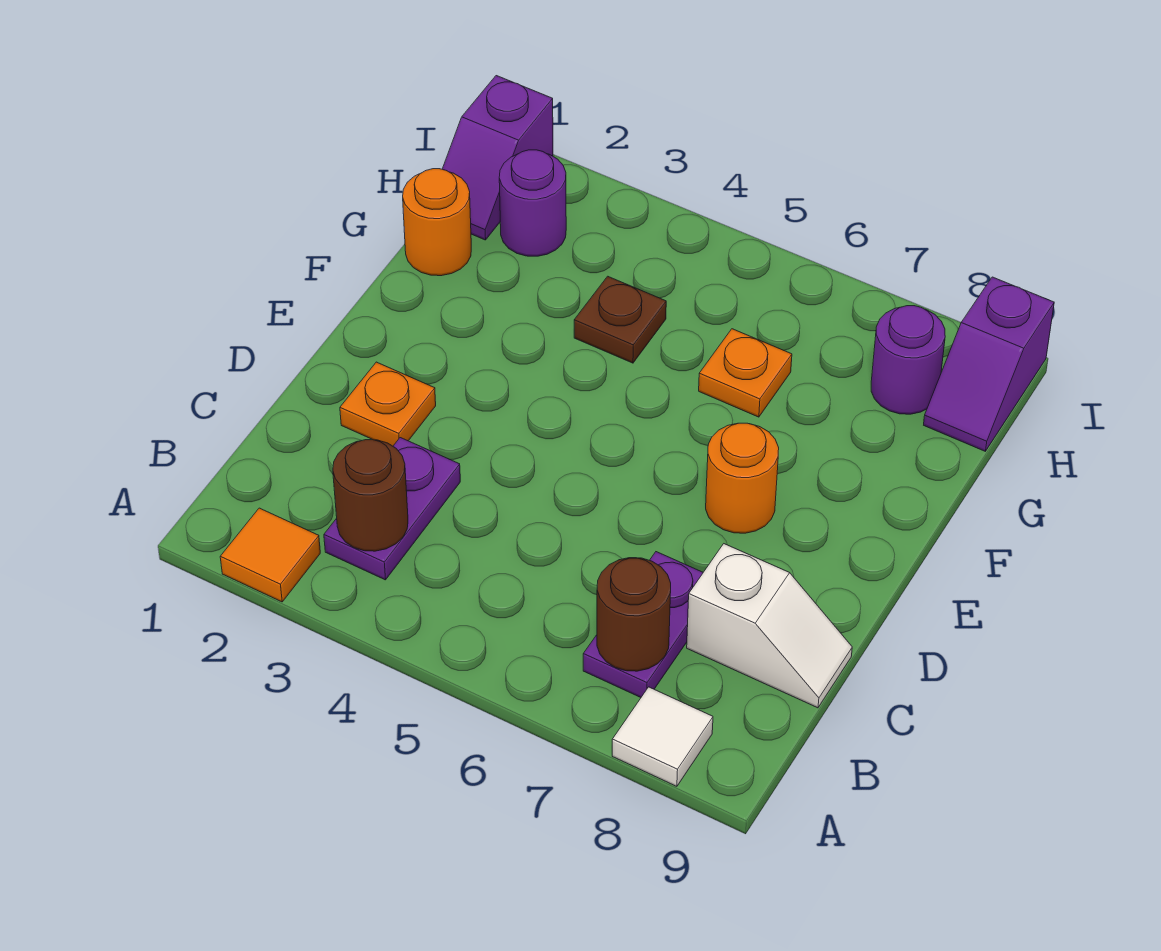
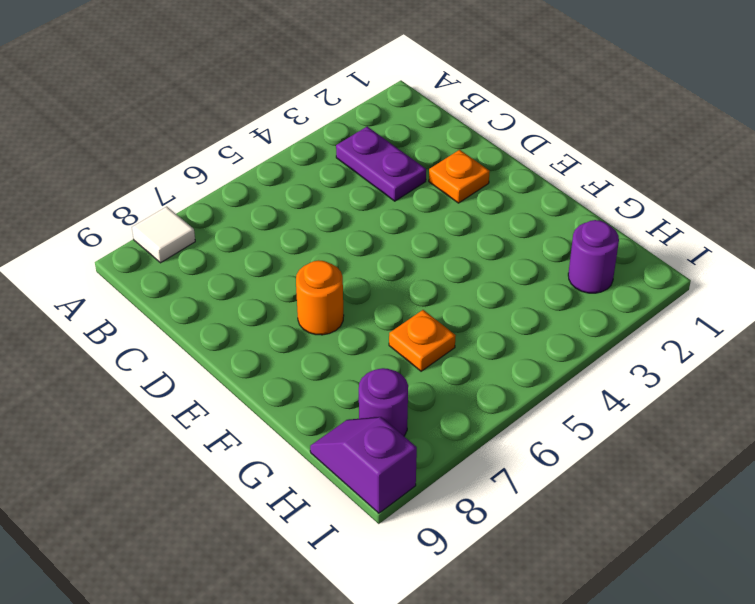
none -> orange tile A2 level 1
none -> purple plate B7:C7 level 1
none -> white slope C8:C9 level 1 top 8

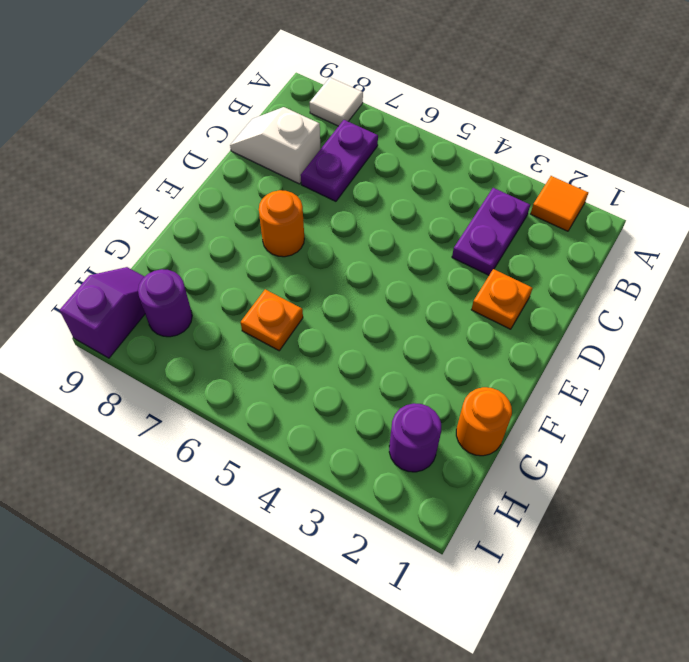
none -> brown plate G4 level 1
none -> purple slope H1:I1 level 1 top I
none -> brown round brick B3 level 2

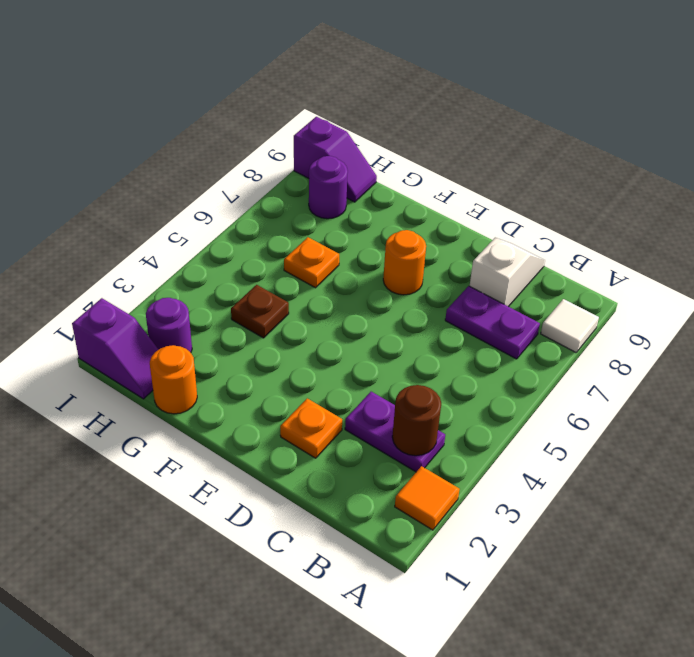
none -> brown round brick B7 level 2

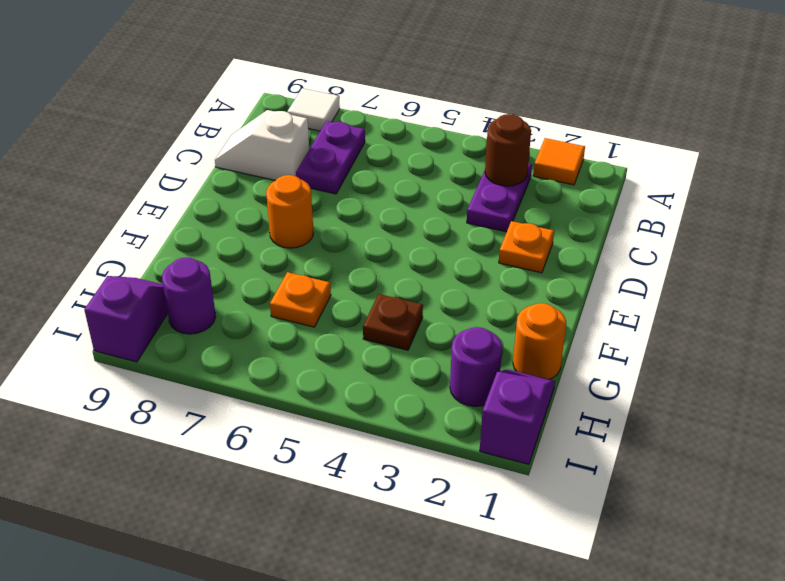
none -> brown round brick B7 level 2

